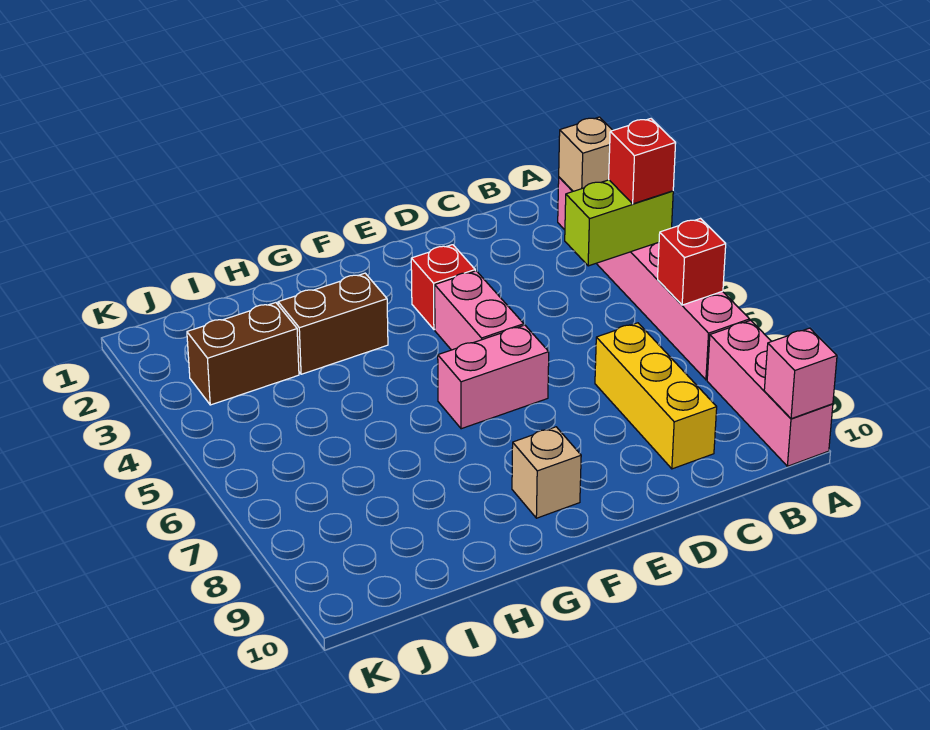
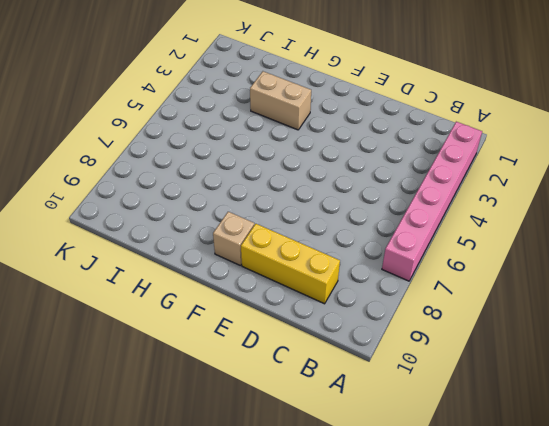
yellow brick C9:E9 level 1 -> yellow brick C7:C9 level 1
tan brick G3:H3 level 1 -> brown brick G3:H3 level 1
none -> pink brick A8:A10 level 1
none -> red brick E3 level 1
none -> pink brick E4:E5 level 1

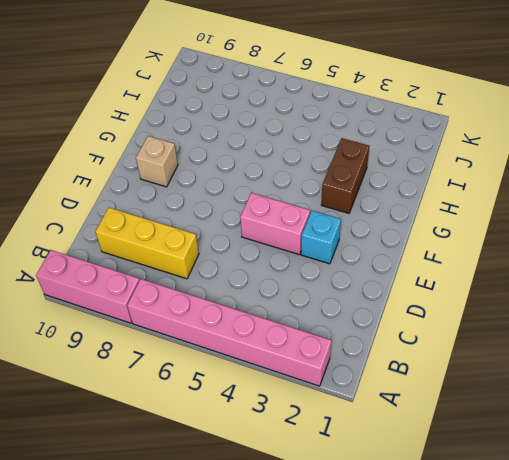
cyan brick E3 level 1 -> red brick E3 level 1
none -> pink brick E6:F6 level 1
none -> brown brick I3:J3 level 1
none -> tan brick A2 level 2

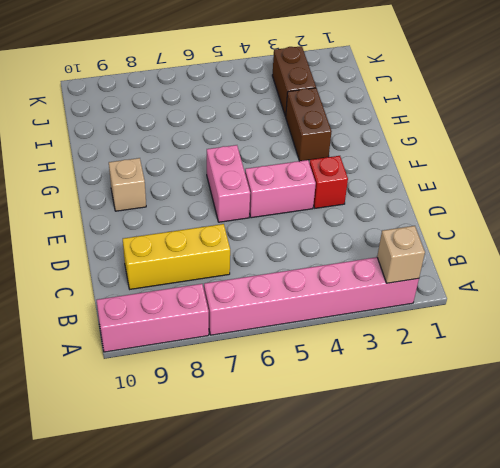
none -> lime brick A4:B4 level 2
none -> red brick A6 level 2
none -> pink brick A10 level 2

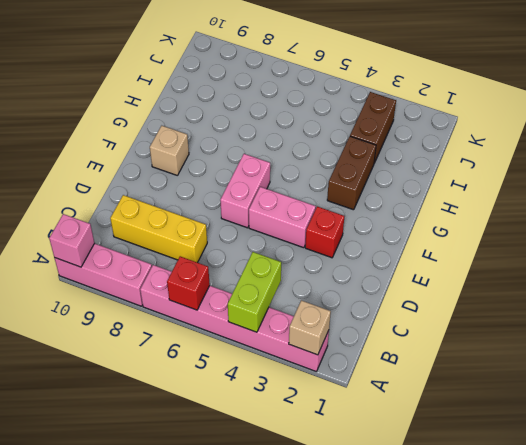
none -> red brick A4 level 3

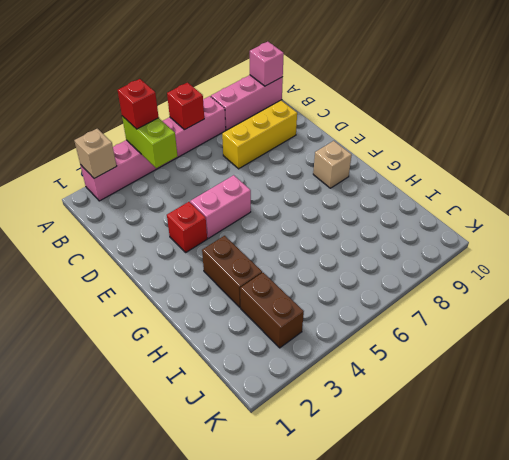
none -> pink brick E6:F6 level 1

